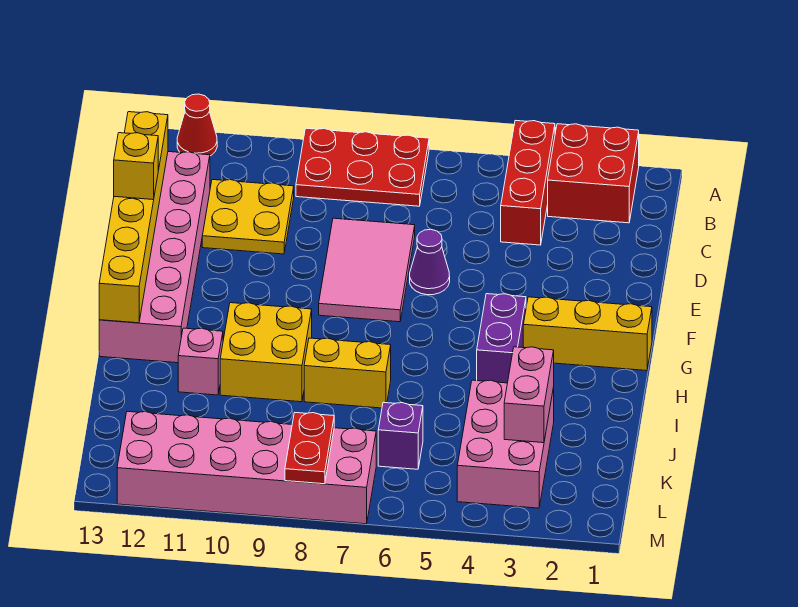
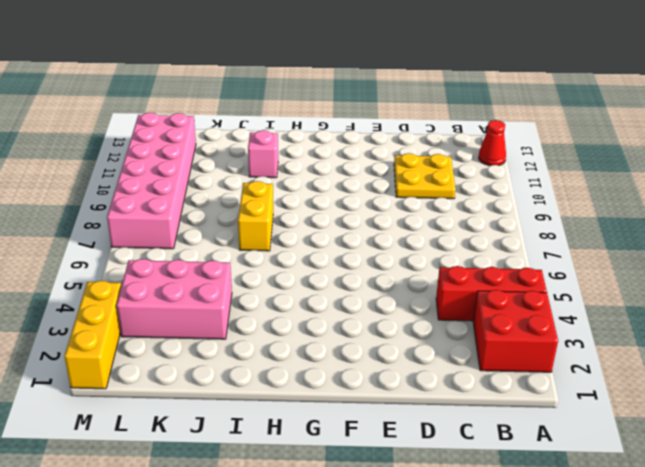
yellow brick M1:M3 level 1 -> yellow brick G1:G3 level 1
none -> red plate A7:B9 level 1
none -> pink brick C12:H13 level 1
none -> pink tile D7:F8 level 1

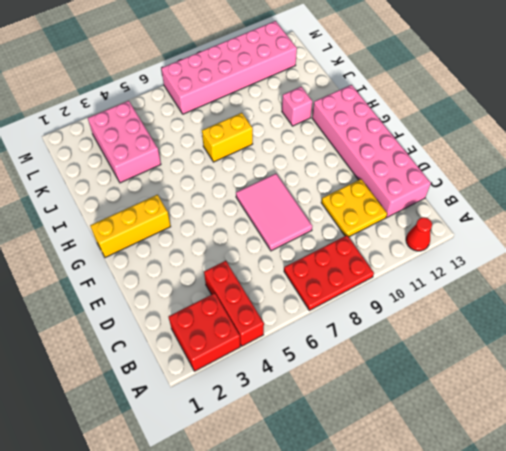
none -> purple cone E6 level 1
none -> purple brick G4:H4 level 1
none -> yellow brick H9:I10 level 1

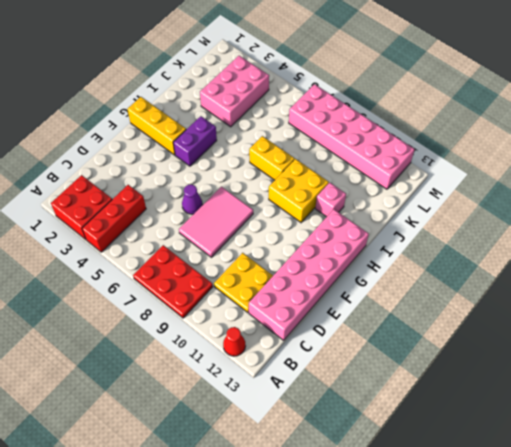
none -> purple brick K6 level 1
none -> yellow brick C13:H13 level 2
none -> pink brick J3:K3 level 2

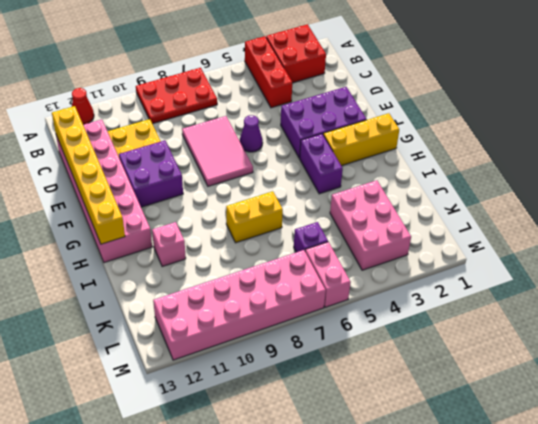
purple brick E2:F4 level 1 -> none
purple brick E10:F11 level 1 -> none
pink brick L6:M6 level 1 -> pink brick J3:K3 level 2
none -> yellow brick H9:I10 level 1
none -> red plate L8:M8 level 2
none -> yellow brick E13 level 3

